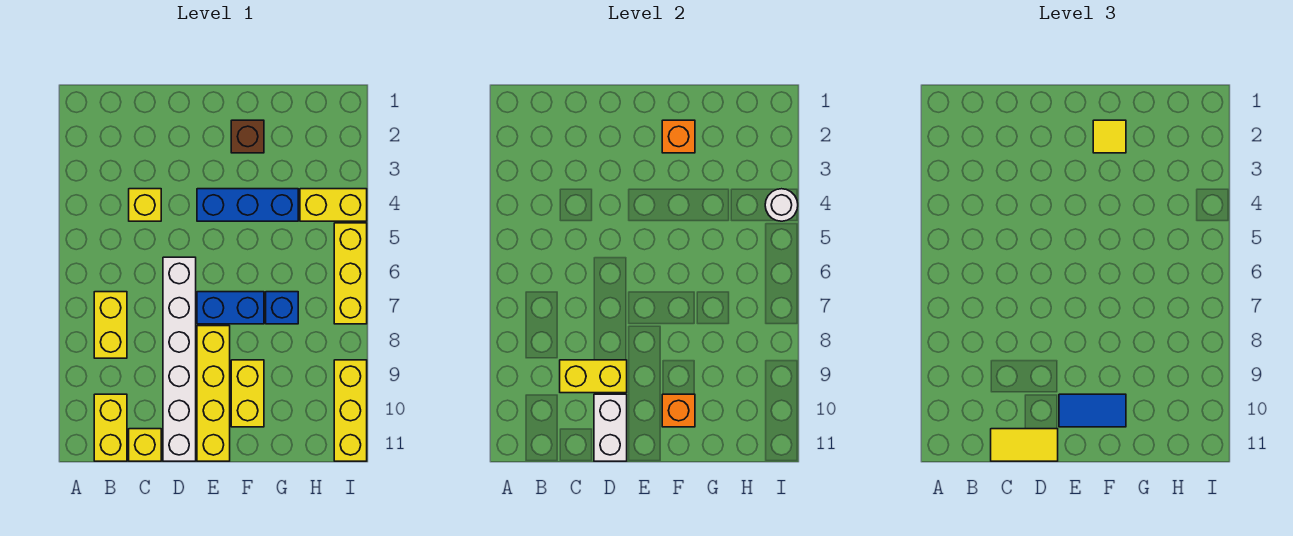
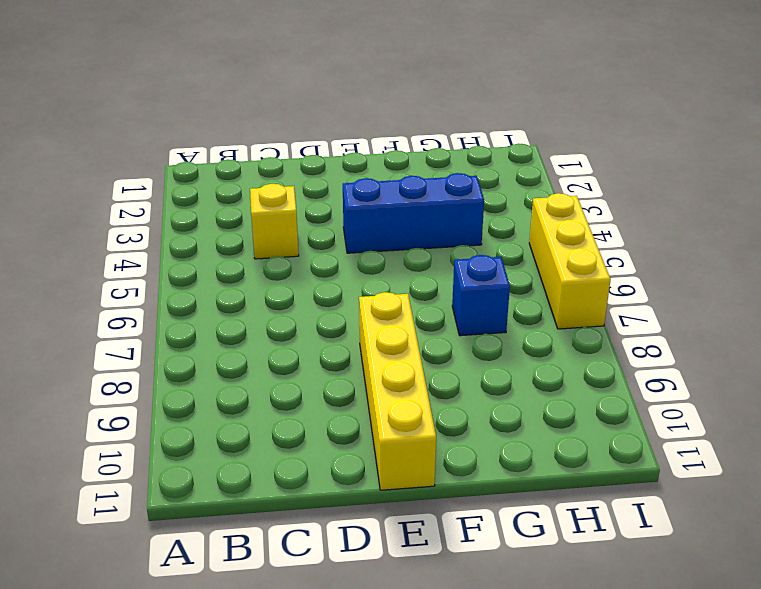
none -> yellow brick B7:B8 level 1
none -> yellow brick B10:B11 level 1
none -> yellow brick C11 level 1

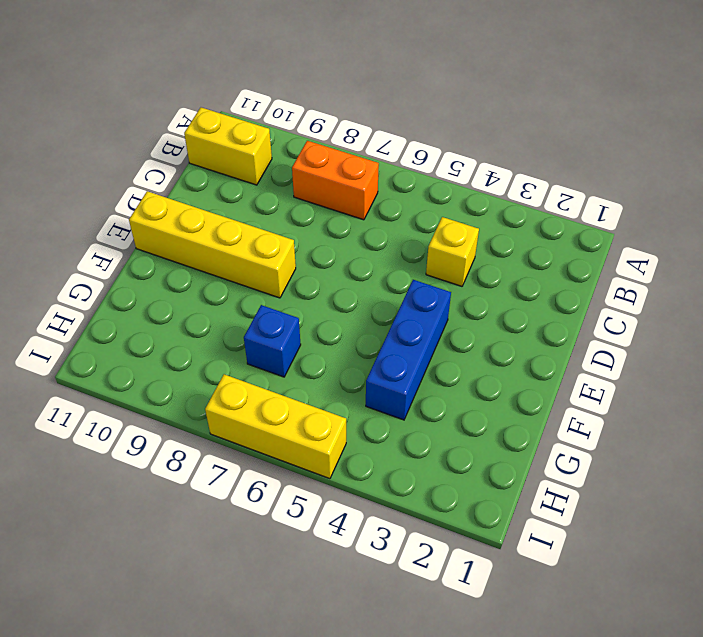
orange brick B7:B8 level 1 -> yellow brick B7:B8 level 1
none -> yellow brick C11 level 1
none -> white brick D6:D11 level 1
none -> blue brick E7:F7 level 1

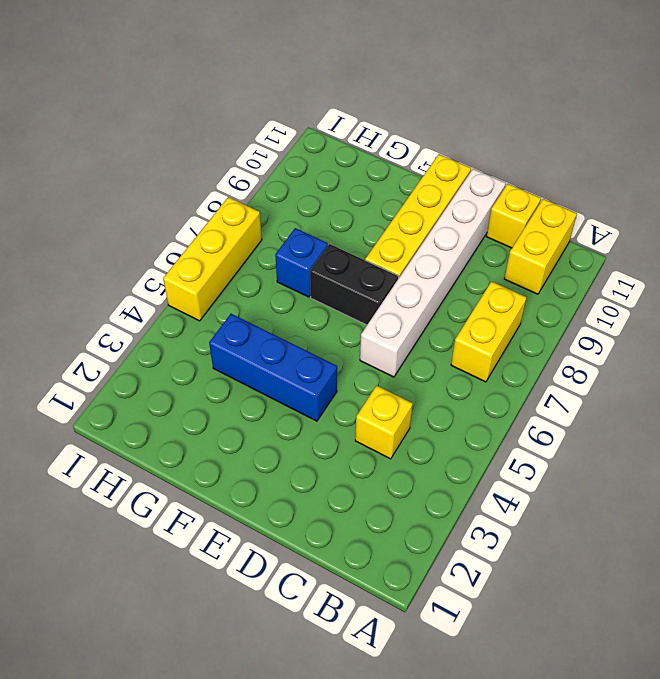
black brick E7:F7 level 1 -> blue brick E7:F7 level 1
none -> brown brick F2 level 1
none -> yellow brick F9:F10 level 1
none -> yellow brick H4:I4 level 1

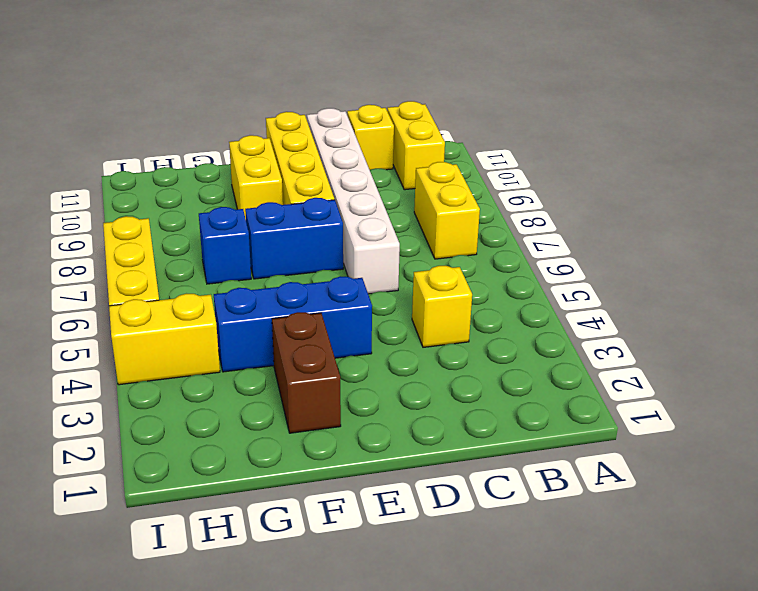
brown brick F2:F3 level 1 -> brown brick F2 level 1
none -> yellow brick I9:I11 level 1
none -> yellow brick C9:D9 level 2
none -> white brick D10:D11 level 2

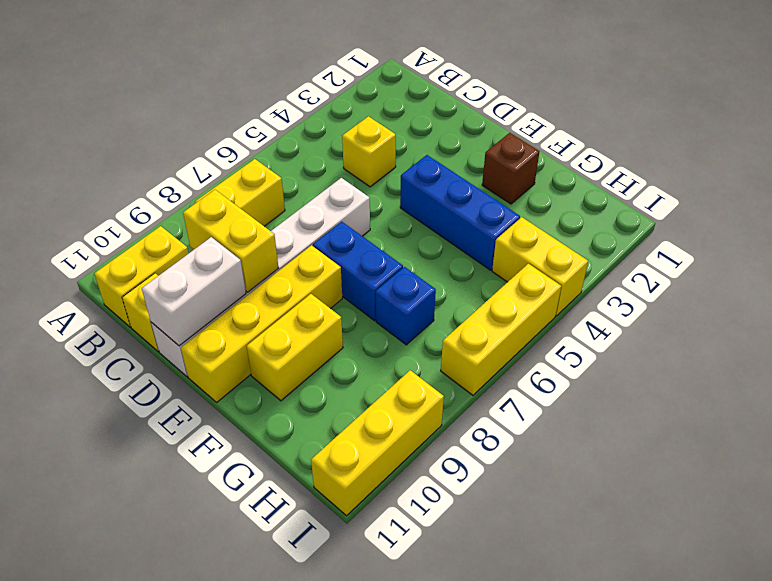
none -> orange brick F2 level 2
none -> orange brick F10 level 2
none -> white round brick I4 level 2

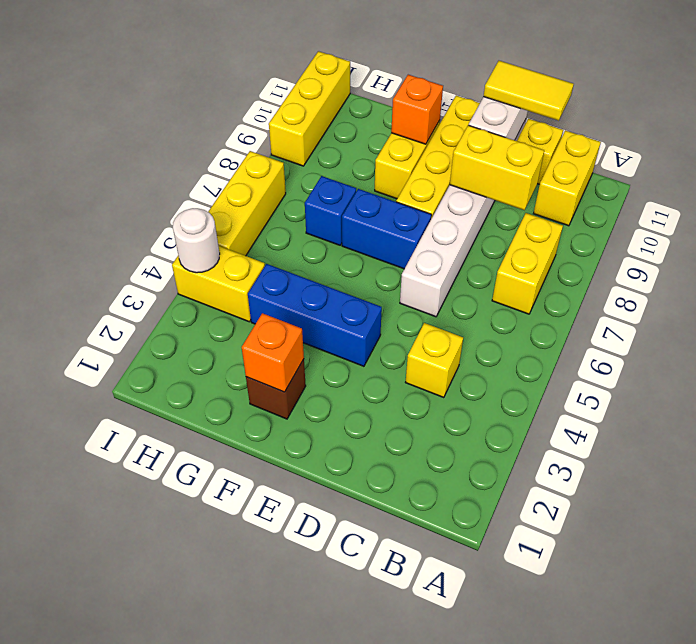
none -> blue tile E10:F10 level 3
none -> yellow tile F2 level 3

